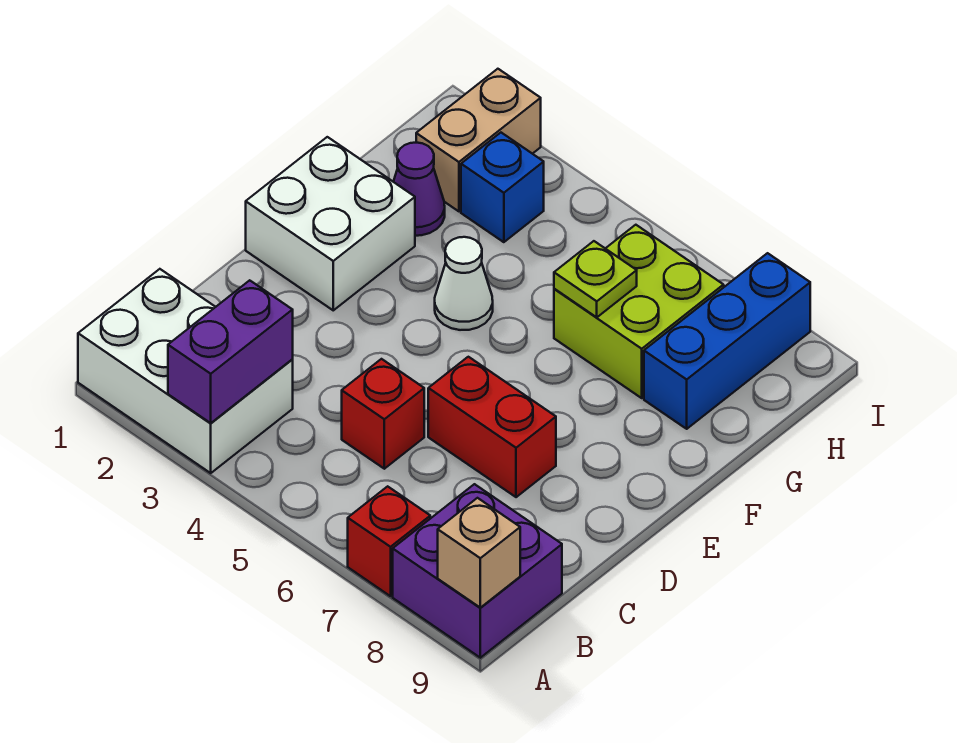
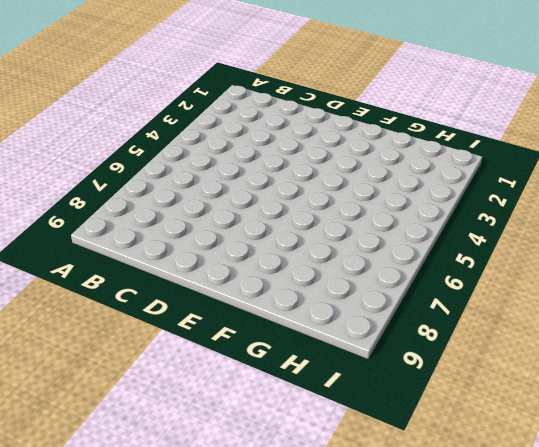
none -> white brick A1:B3 level 1
none -> red brick A7 level 1
none -> purple brick A8:B9 level 1

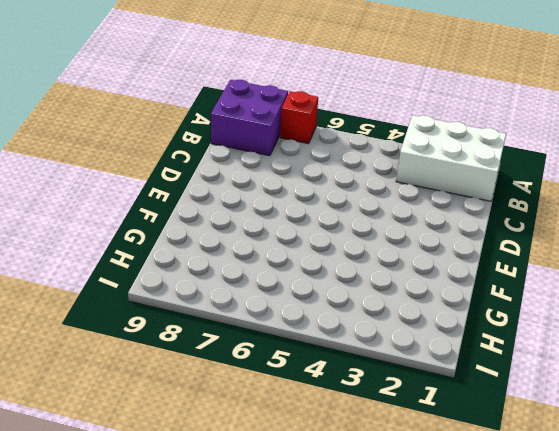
none -> red brick C5 level 1
none -> red brick D6:D7 level 1
none -> white brick E1:F2 level 1

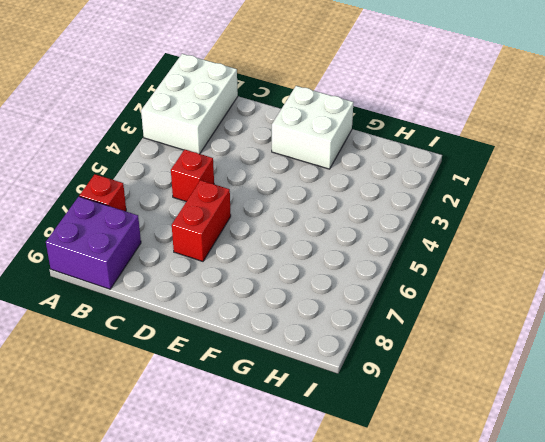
none -> white cone F4 level 1
none -> purple cone G2 level 1
none -> lime brick G6:H7 level 1

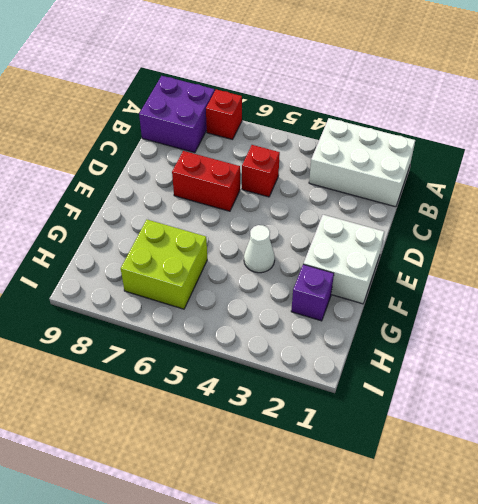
purple brick G2 level 1 -> purple cone G2 level 1
none -> blue brick G8:I8 level 1
none -> tan brick H2:I2 level 1
none -> blue brick H3 level 1

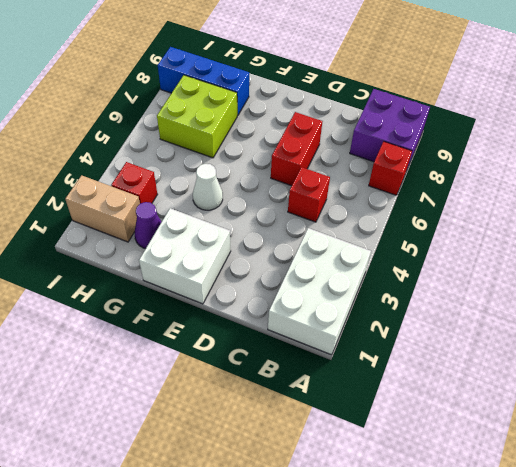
red brick H3 level 1 -> blue brick H3 level 1
none -> purple brick A3:B3 level 2
none -> tan brick A9 level 2
none -> lime plate G6 level 2

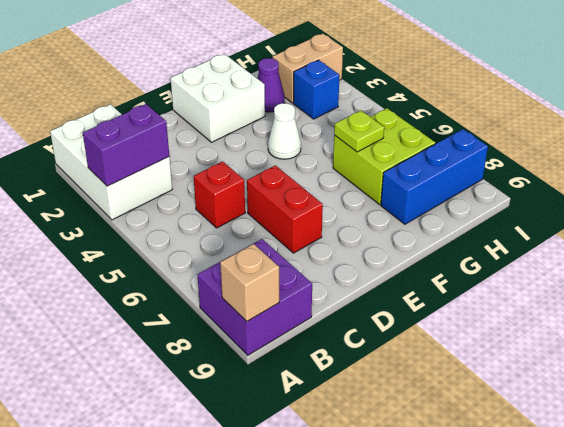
none -> red brick A7 level 1

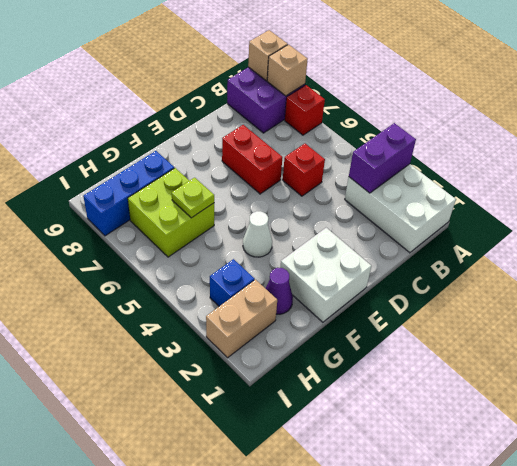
tan brick A8 level 2 -> none

